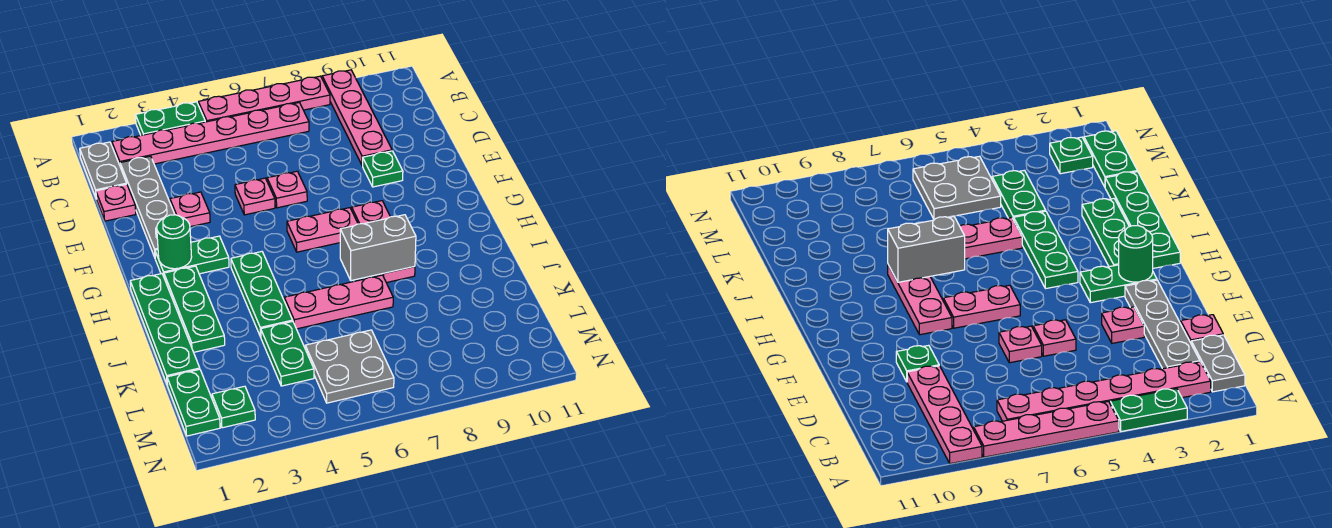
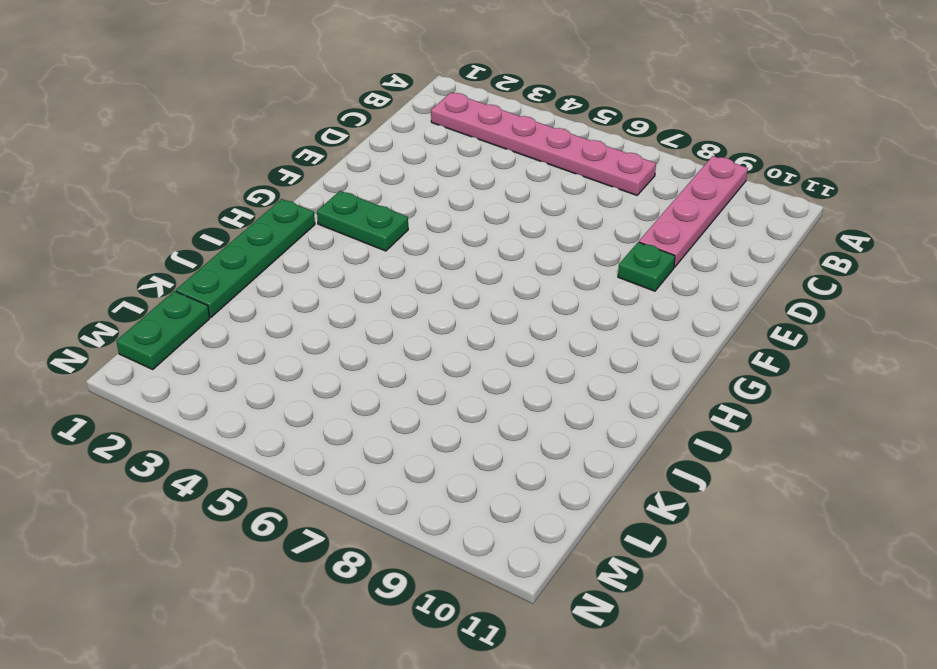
none -> green plate A3:A4 level 1
none -> pink plate A5:A8 level 1
none -> grey plate B1:C1 level 1

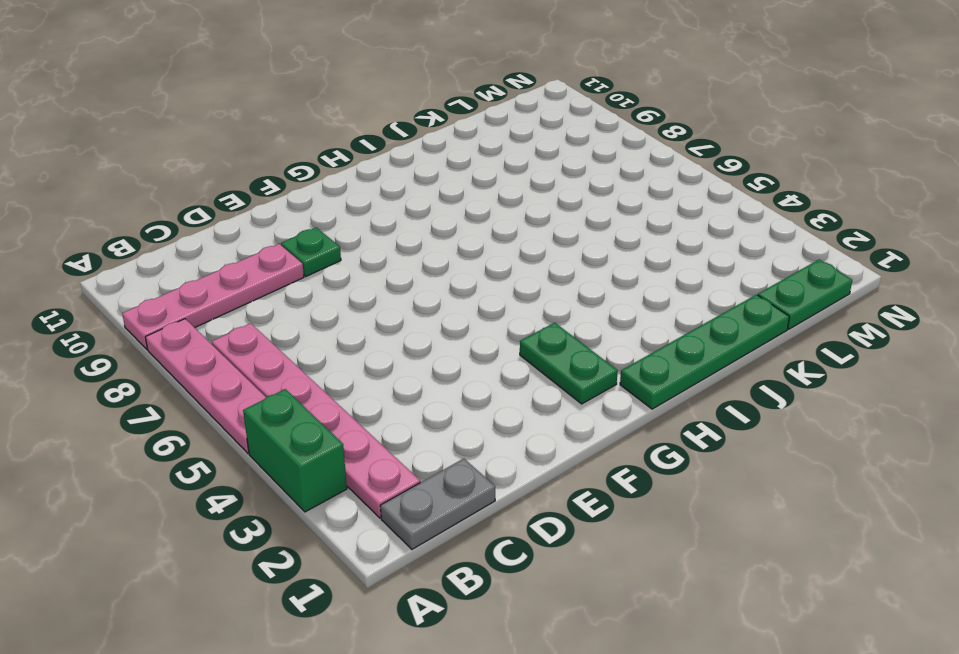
green brick A3:A4 level 1 -> green plate A3:A4 level 1
none -> grey plate C2:F2 level 1
none -> pink plate D1 level 1
none -> pink plate E3 level 1

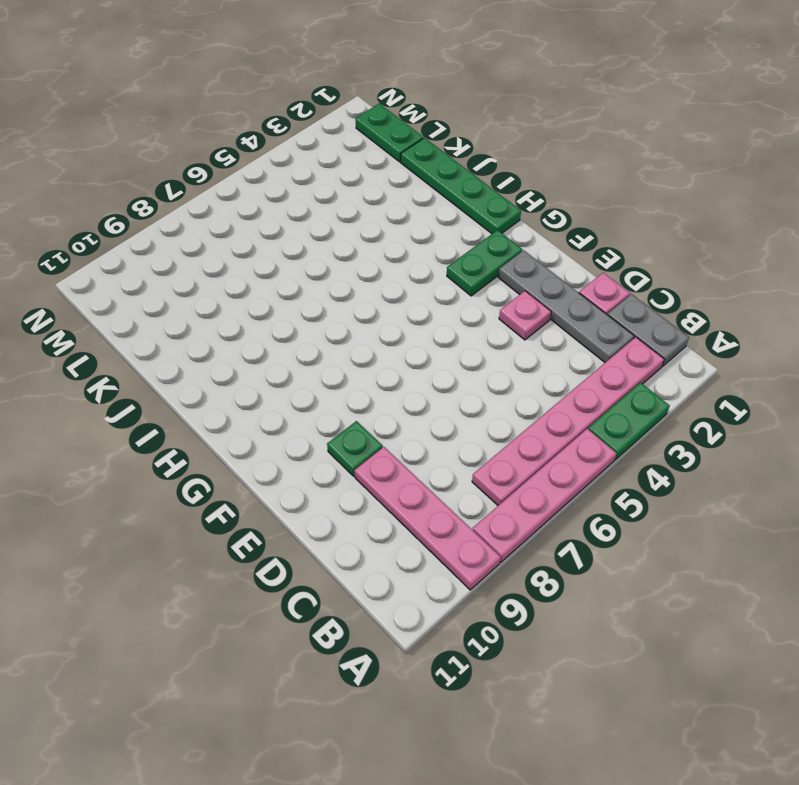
none -> pink plate E5 level 1
none -> pink plate E6 level 1
none -> pink plate G6:G7 level 1

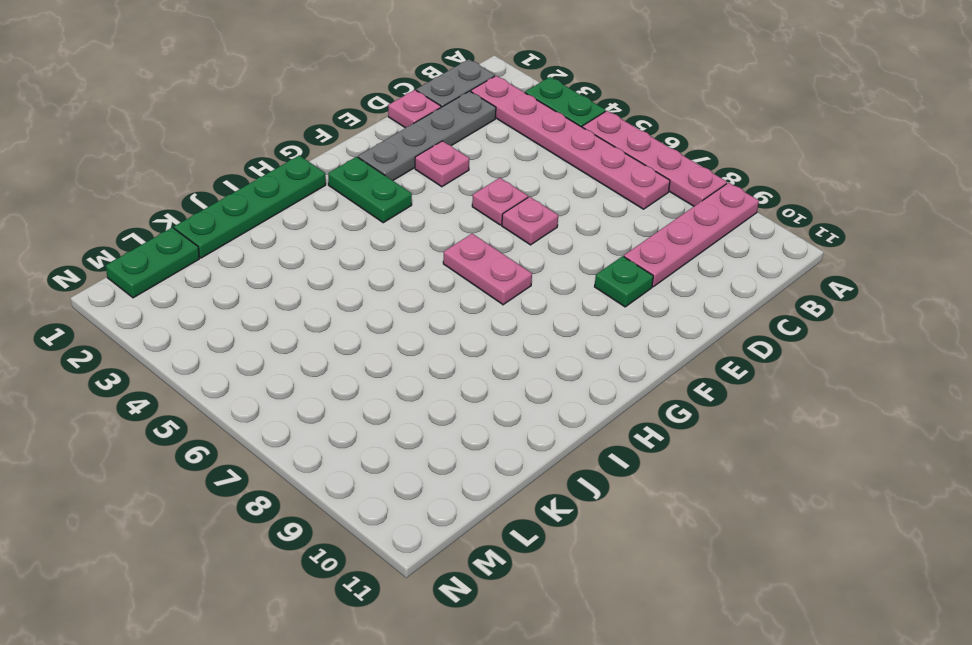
none -> pink plate G8:I8 level 1
none -> green plate H2:J2 level 1
none -> green plate H4:J4 level 1

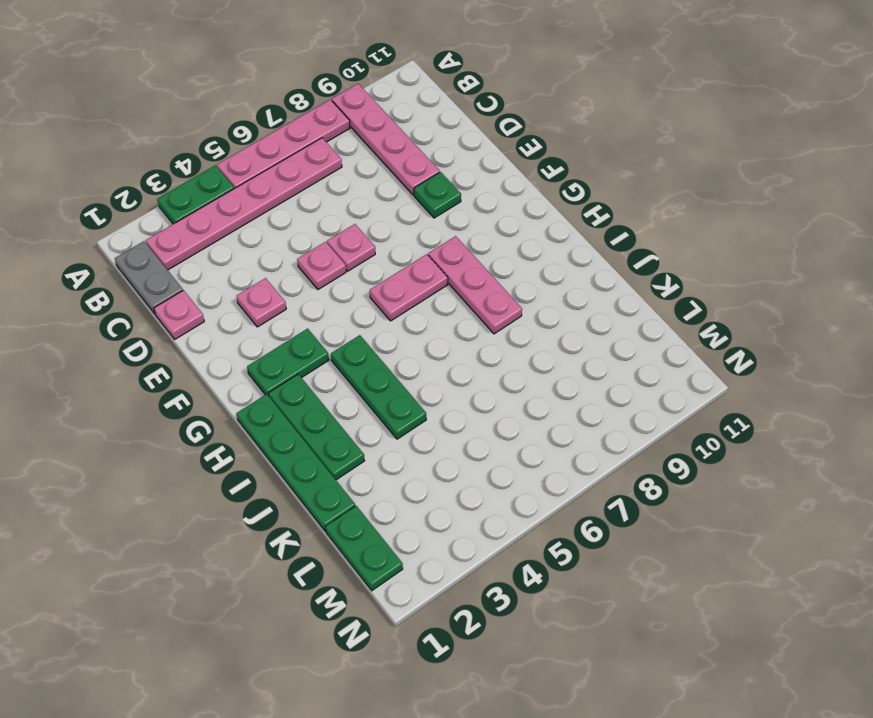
none -> grey plate C2:F2 level 1
none -> pink plate J5:J7 level 1
none -> green plate K4:L4 level 1

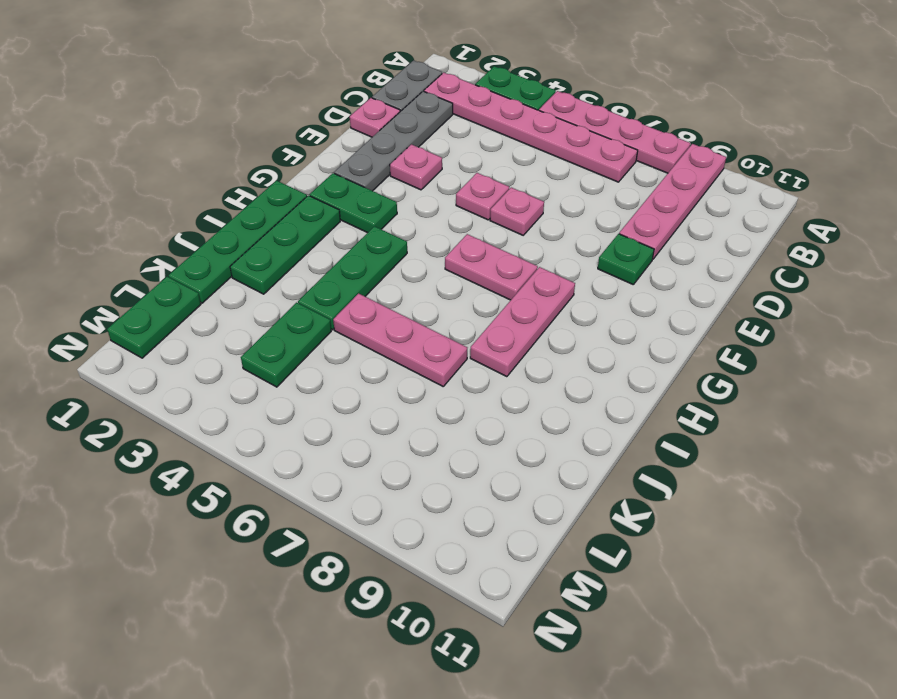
none -> grey plate L5:M6 level 1
none -> green plate M2 level 1
none -> green round brick G2 level 2

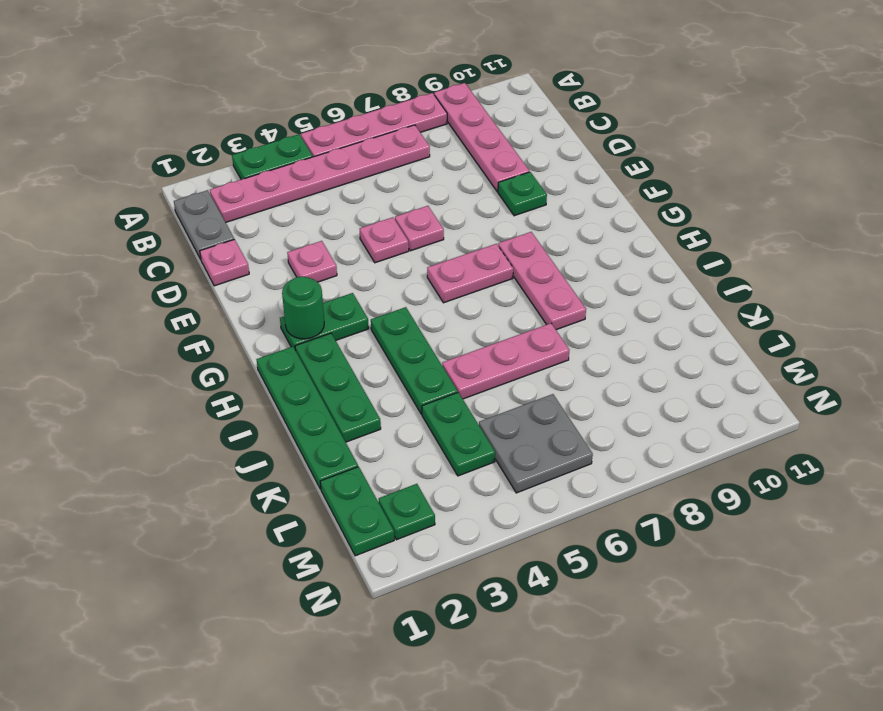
none -> grey plate C2:F2 level 1
none -> grey brick I7:I8 level 2

